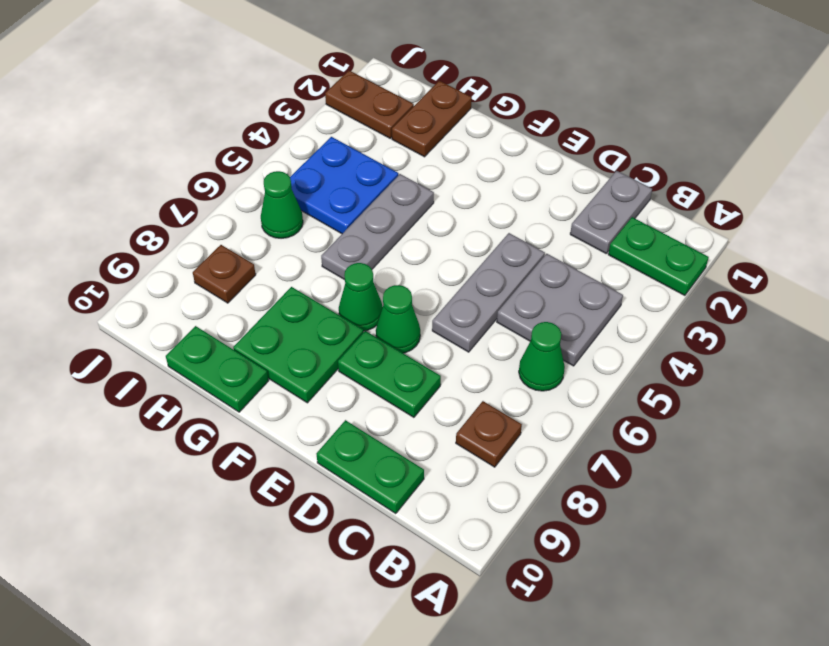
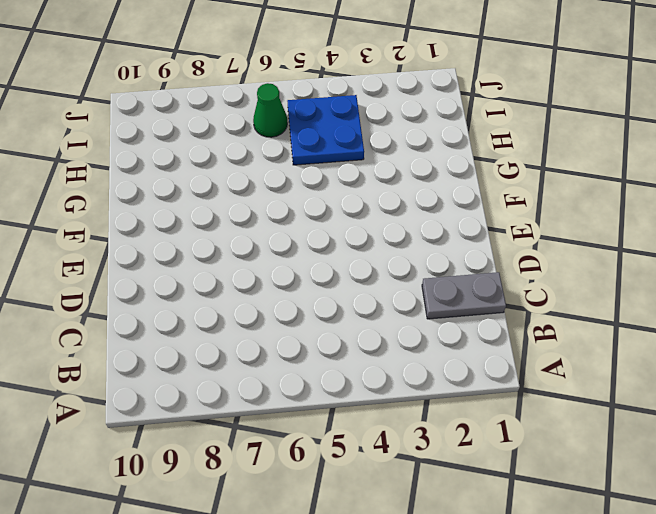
none -> green plate A2:B2 level 1
none -> grey plate B4:C5 level 1
none -> green cone B6 level 1

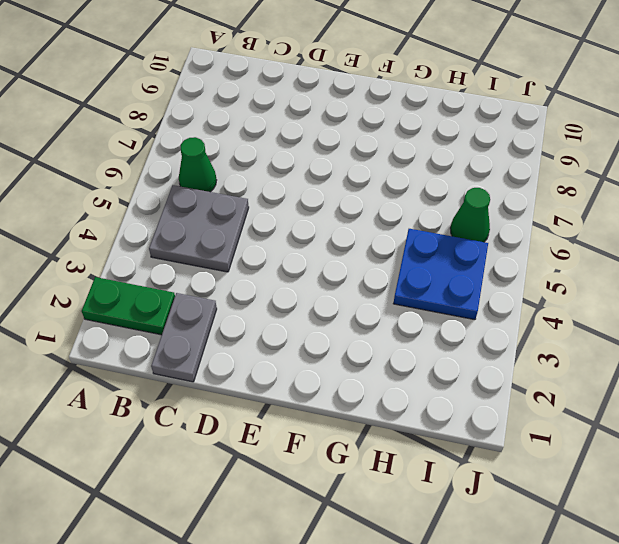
none -> brown plate B8 level 1
none -> green plate C10:D10 level 1
none -> grey plate D4:D6 level 1

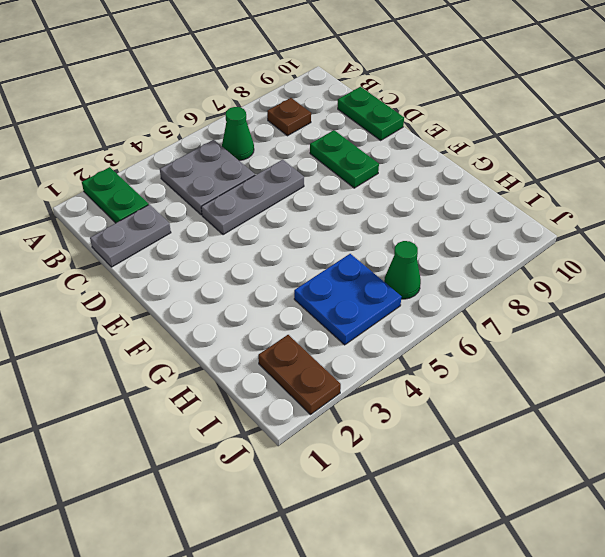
none -> green cone E7 level 1
none -> green cone F7 level 1
none -> green plate F8:G9 level 1

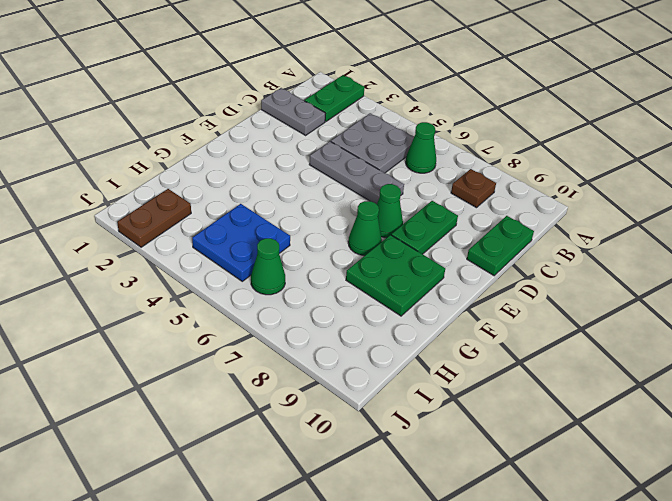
none -> grey plate G4:G6 level 1
none -> green plate G10:H10 level 1
none -> brown plate H1:H2 level 1

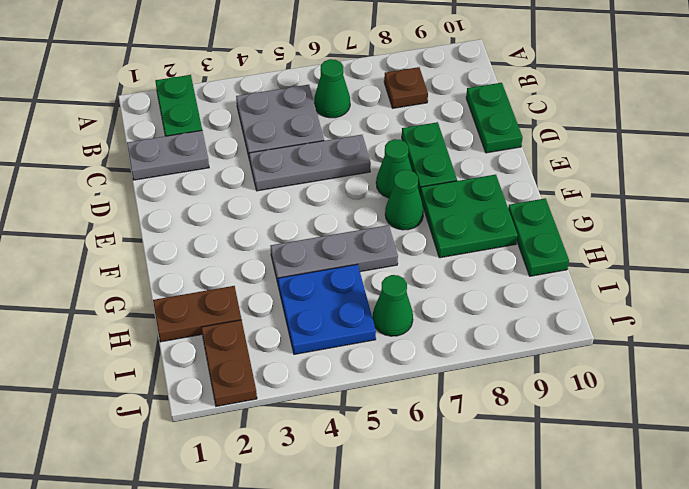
none -> brown plate I8 level 1

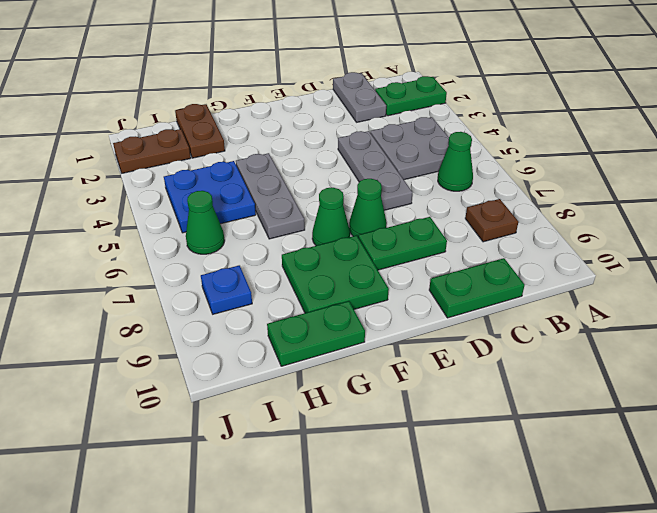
blue plate I8 level 1 -> brown plate I8 level 1

